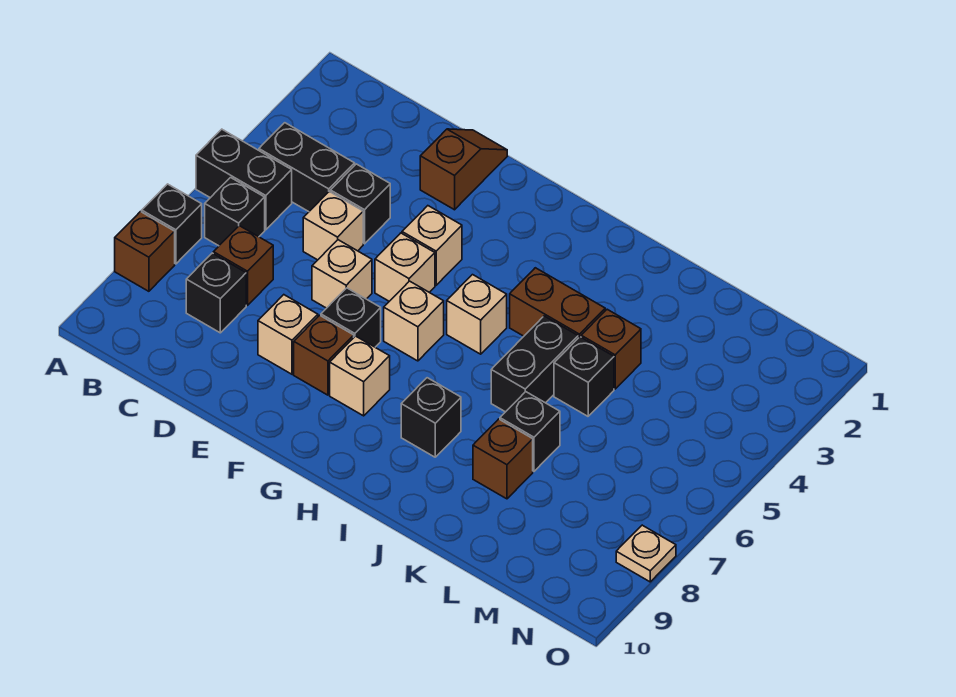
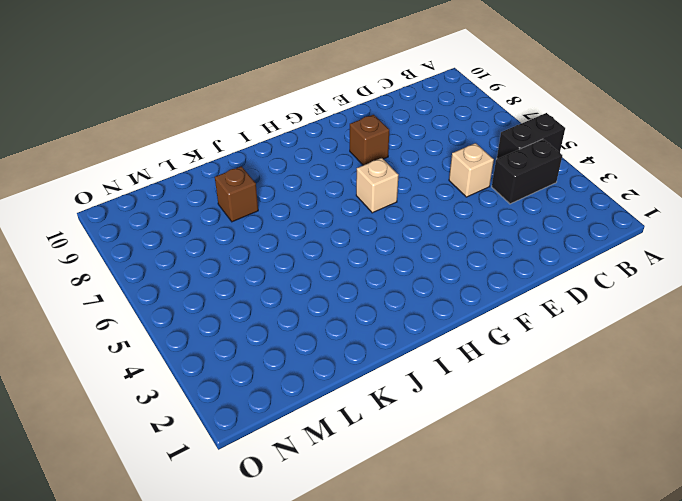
none -> black brick A7 level 1
none -> brown brick A8 level 1
none -> black brick B6 level 1

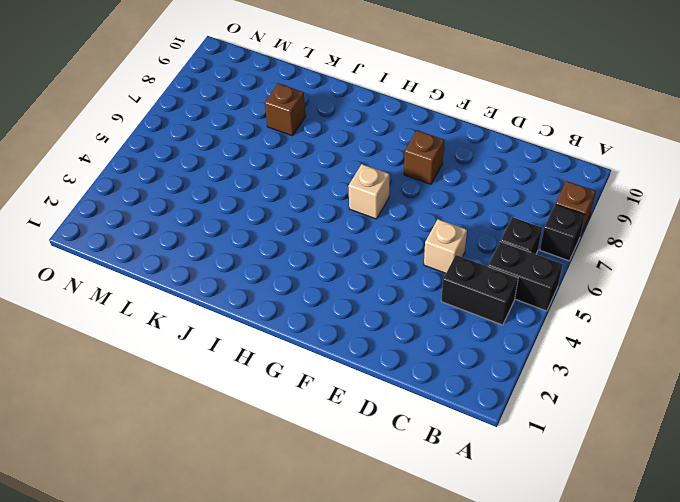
none -> brown brick C7 level 1
none -> black brick C8 level 1
none -> black brick D4 level 1

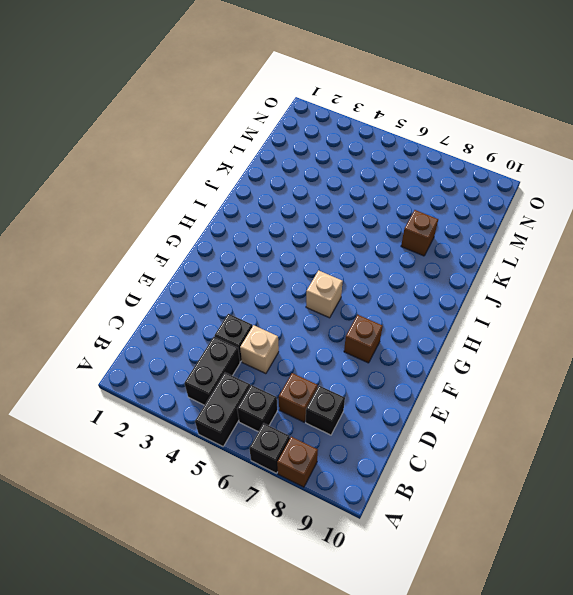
none -> brown slope E1:E2 level 1 top 2
none -> tan brick E6 level 1
none -> tan brick E8 level 1

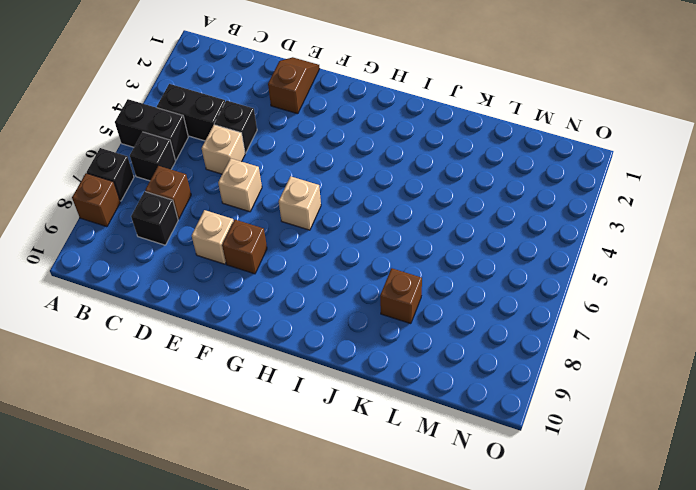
none -> tan brick F4 level 1
none -> tan brick F5 level 1
none -> black brick F7 level 1

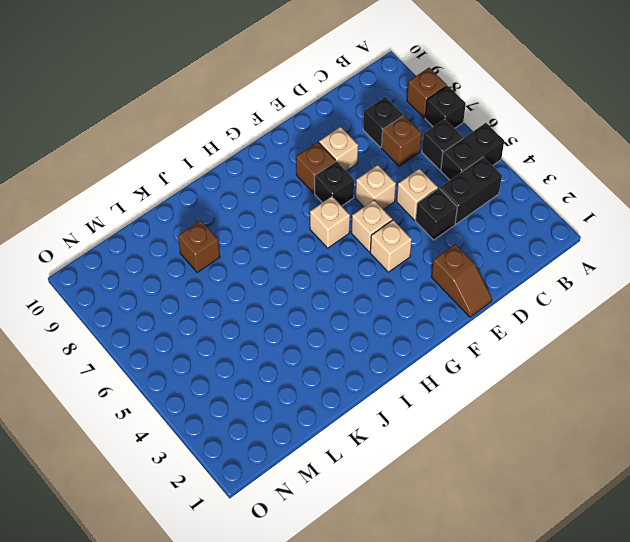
none -> tan brick G8 level 1
none -> tan brick H5 level 1
none -> brown brick I4:J4 level 1

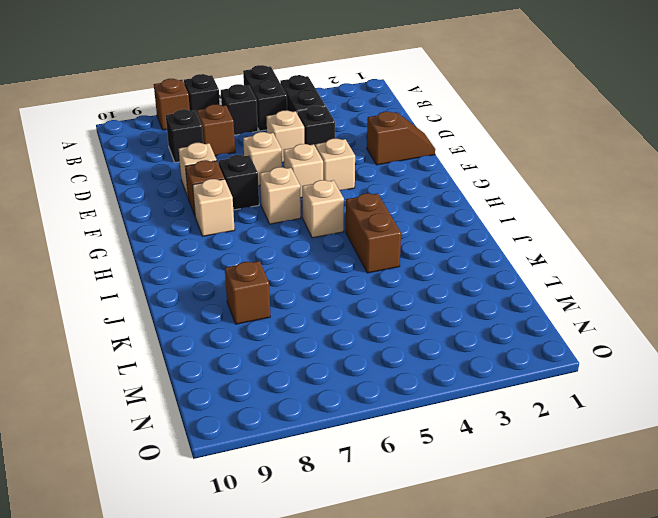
none -> black brick I8 level 1
none -> black brick J5:J6 level 1
none -> brown brick K4 level 1

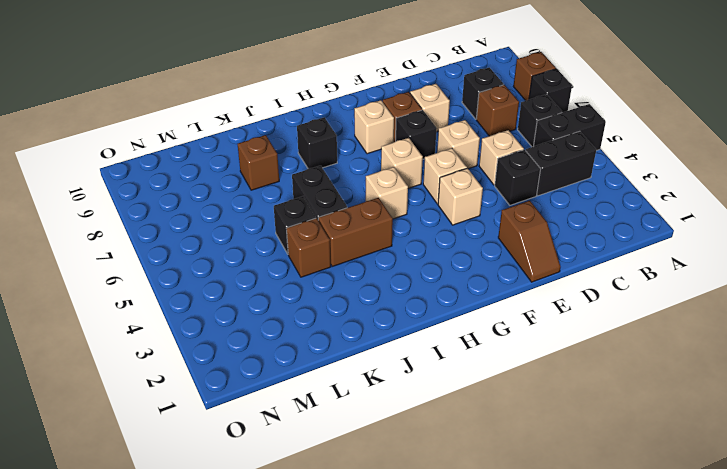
none -> black brick K7 level 1
none -> tan plate O8 level 1

